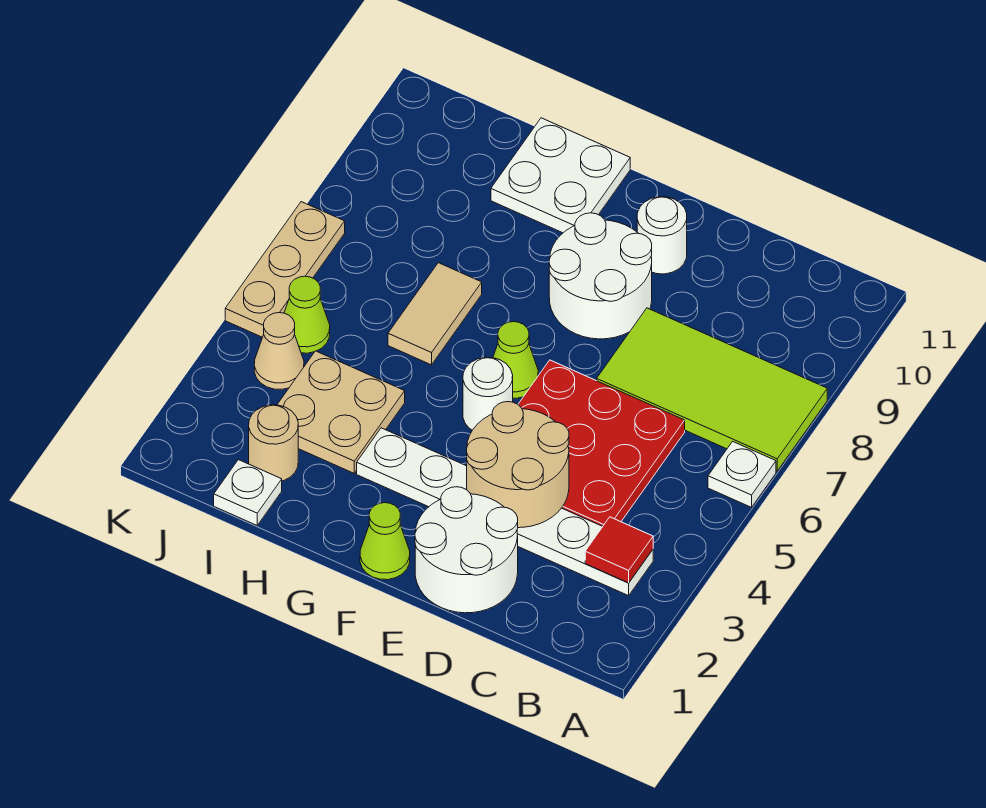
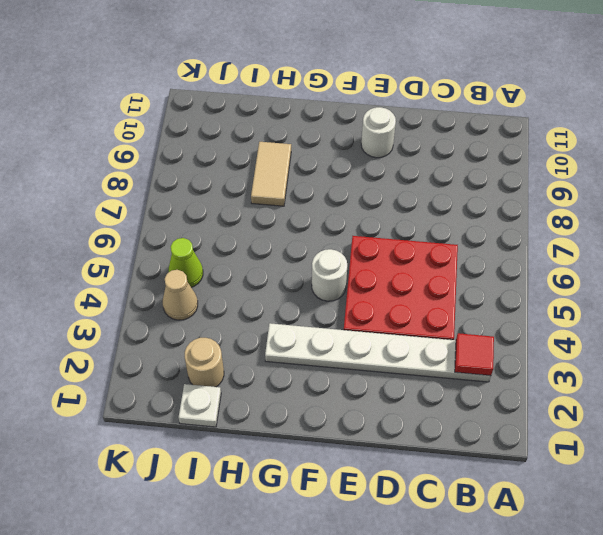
tan tile H8:H9 level 1 -> tan tile H6:H7 level 1
none -> white plate A6 level 1
none -> lime tile A7:D8 level 1
none -> white round brick D1:E2 level 1

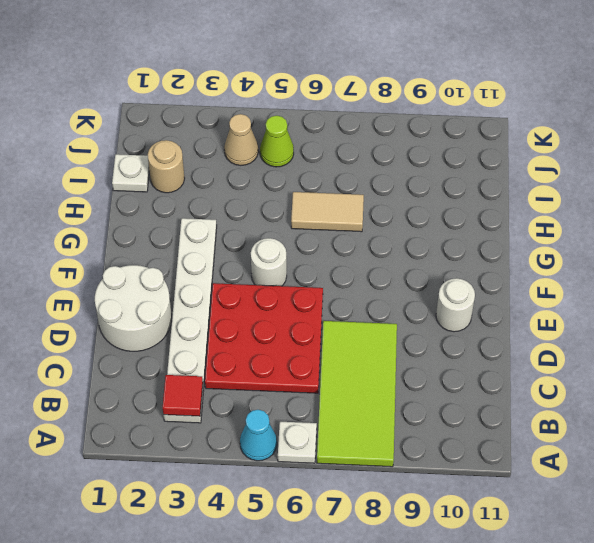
cyan cone A5 level 1 -> none
none -> white round brick E8:F9 level 1
none -> lime cone F1 level 1
none -> lime cone F6 level 1

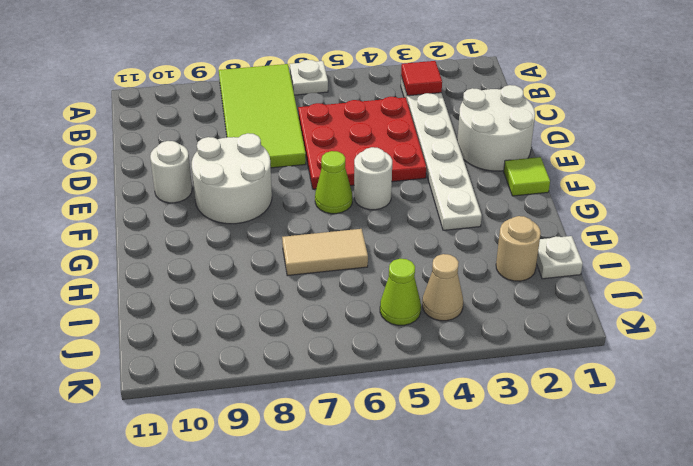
lime tile F1 level 1 -> lime cone F1 level 1
none -> white plate G10:H11 level 1
none -> tan plate H3:I4 level 1
none -> tan plate K5:K7 level 1

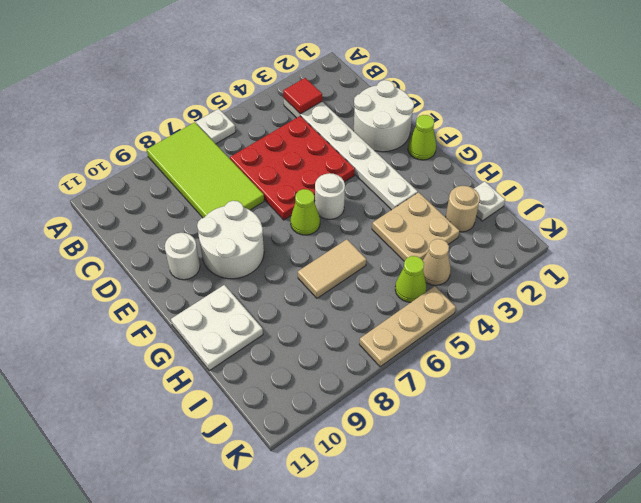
none -> tan round brick D3:E4 level 2

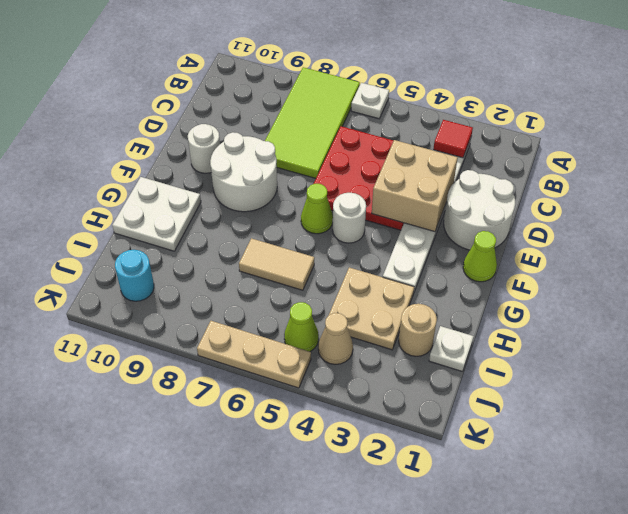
tan brick D3:E4 level 2 -> tan round brick D3:E4 level 2
cyan round brick J10 level 1 -> none

